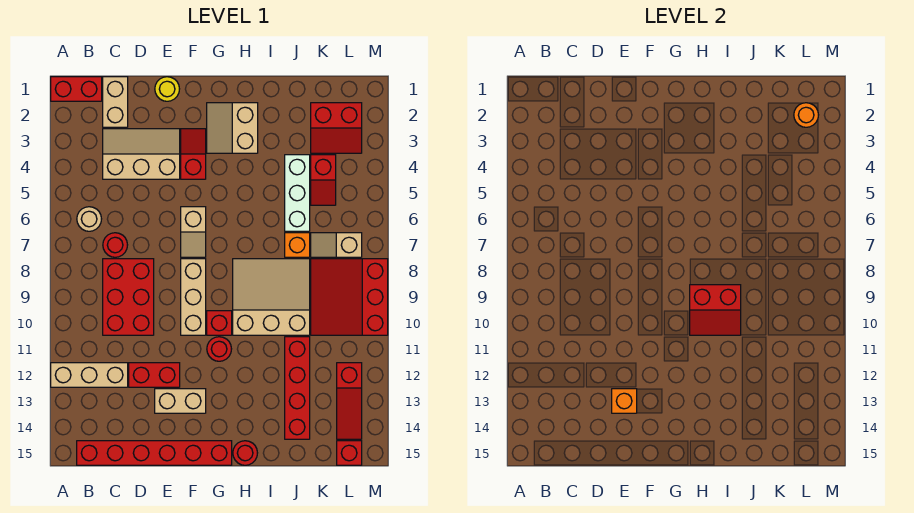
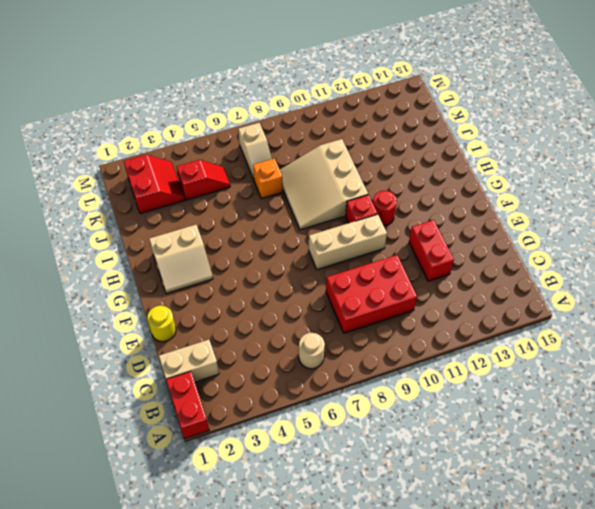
none -> tan brick A12:C12 level 1
none -> red brick B15:G15 level 1
none -> tan slope C3:E4 level 1 top 4
none -> red round brick C7 level 1

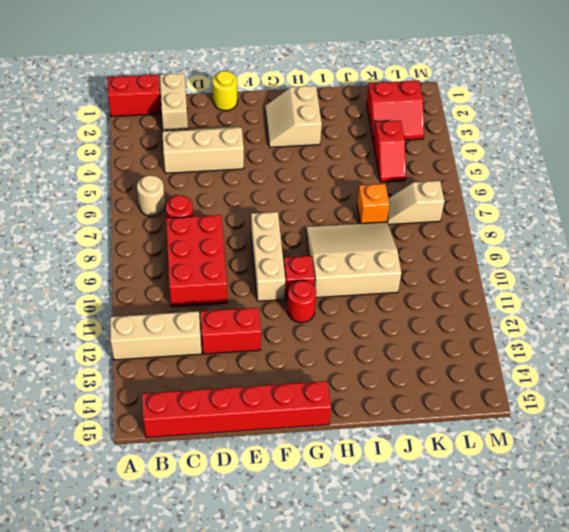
none -> tan brick E13:F13 level 1
none -> red slope F3:F4 level 1 top 4
none -> tan slope F6:F7 level 1 top 6
none -> red round brick H15 level 1

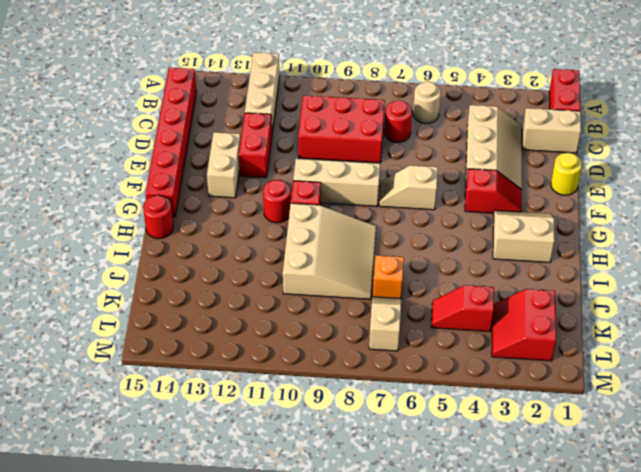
none -> white brick J4:J6 level 1
none -> red brick J11:J14 level 1
none -> red slope K8:M10 level 1 top M
none -> red slope L12:L14 level 1 top 12

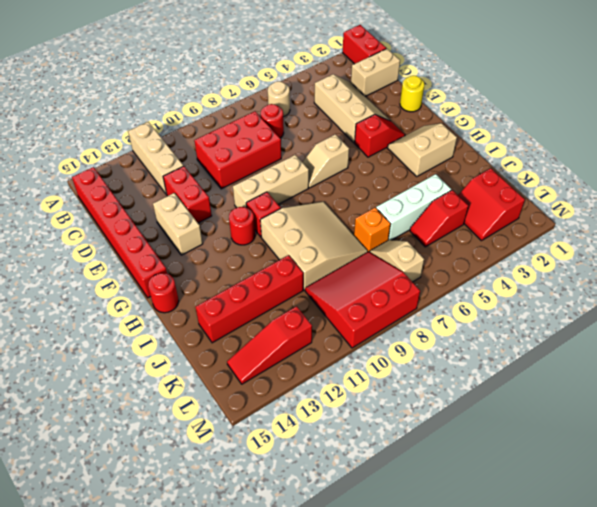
none -> red brick L15 level 1
none -> orange brick E13 level 2
none -> red slope H9:I10 level 2 top 9
none -> orange round brick L2 level 2

